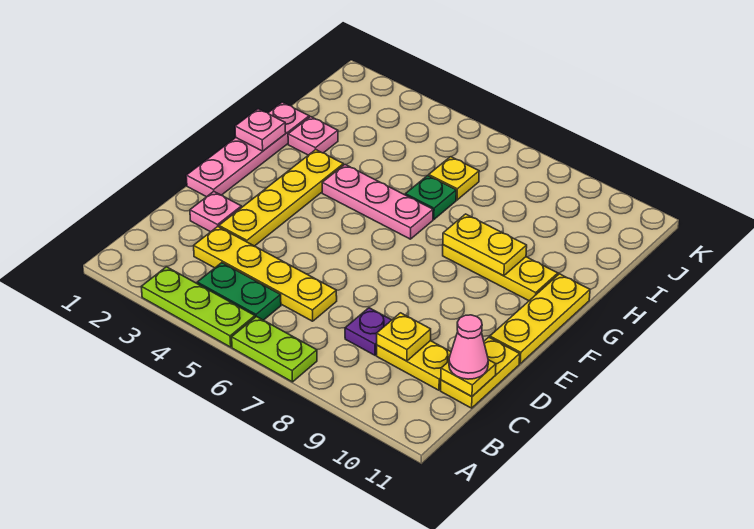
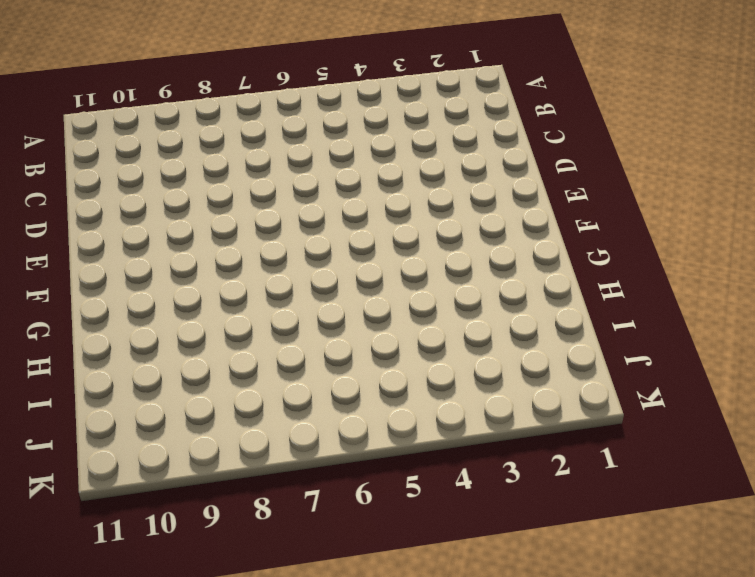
none -> lime plate A3:A5 level 1
none -> lime plate A6:A7 level 1
none -> green plate B4:B5 level 1

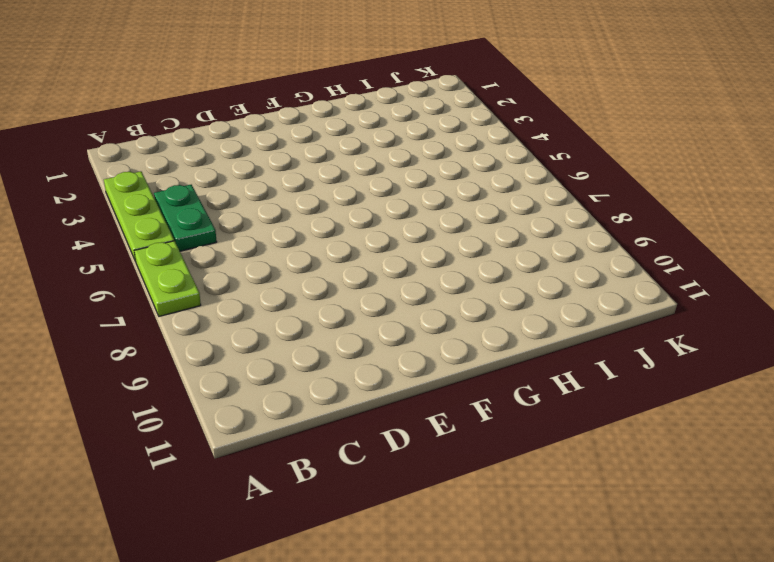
none -> yellow plate C3:C6 level 1
none -> purple plate C8 level 1
none -> yellow plate C9:C10 level 1

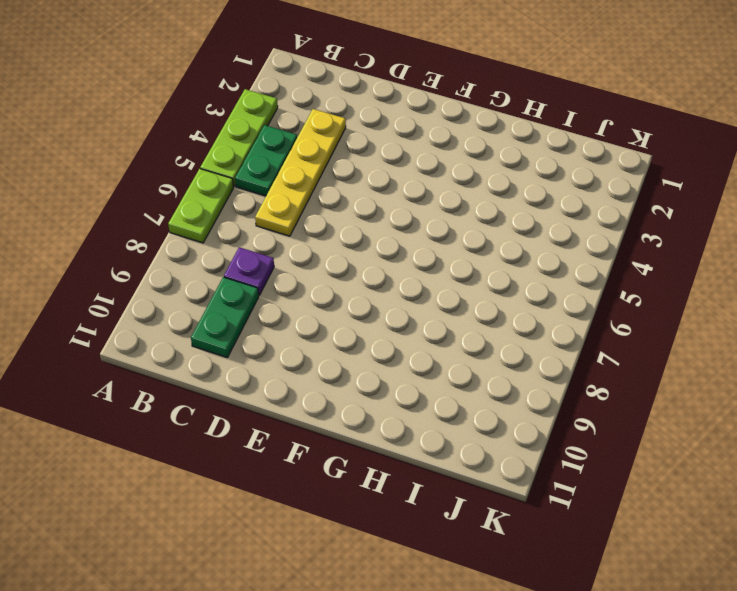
green plate C9:C10 level 1 -> yellow plate C9:C10 level 1
none -> yellow plate C11:D11 level 1
none -> pink plate D2 level 1
none -> yellow plate D3:G3 level 1

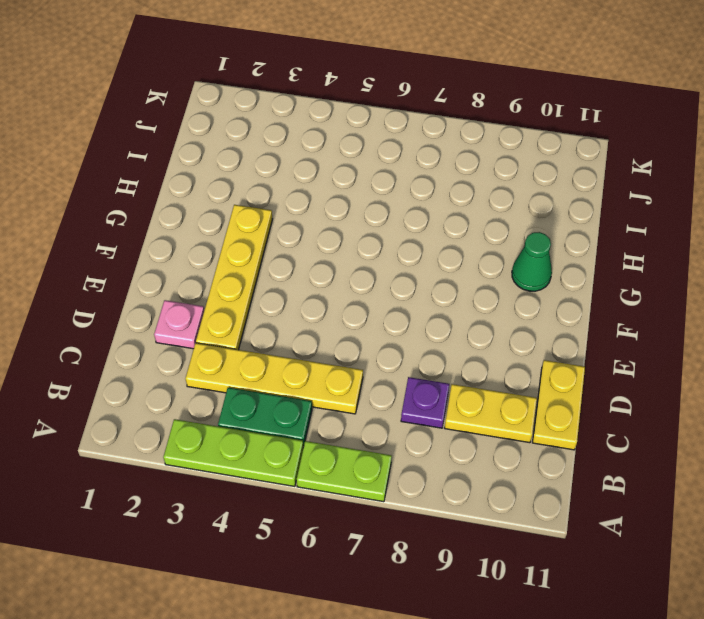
green cone G10 level 1 -> yellow plate G8:G10 level 1
none -> pink plate E1:H1 level 1
none -> yellow plate E11:G11 level 1
none -> pink plate G4:G6 level 1

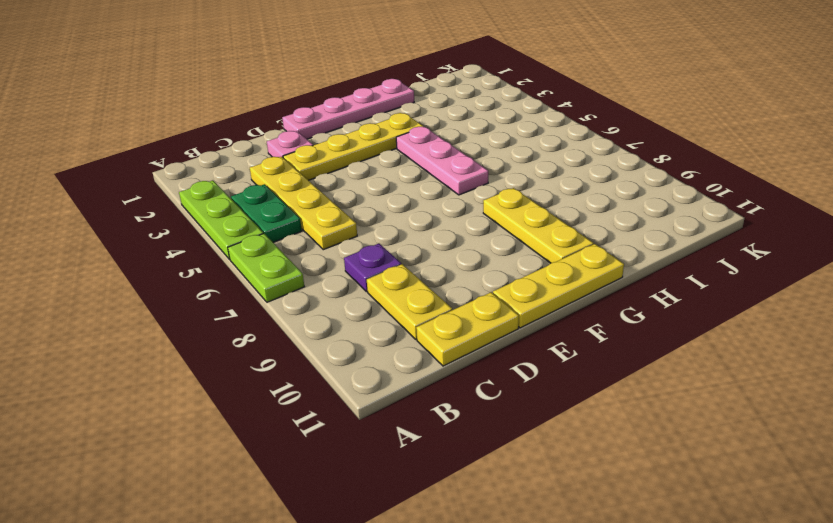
none -> pink plate H2 level 1
none -> green plate H6 level 1
none -> yellow plate I6 level 1

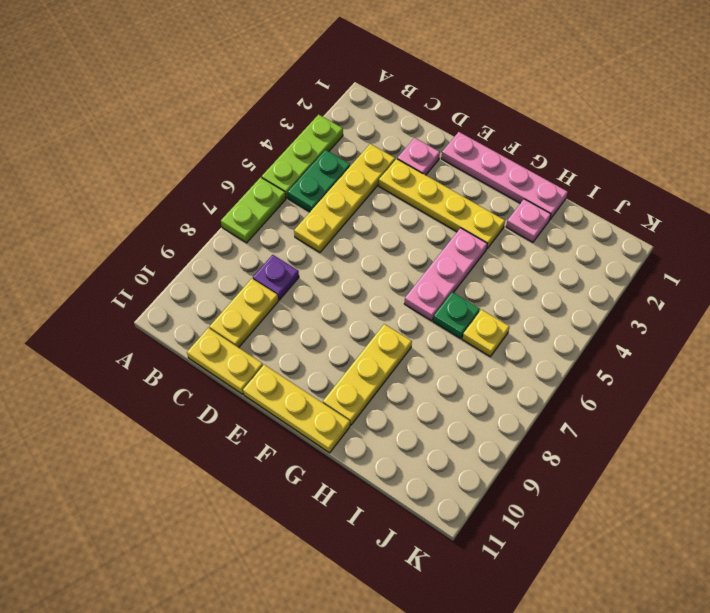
none -> yellow plate C9 level 2
none -> yellow plate C11 level 2
none -> pink plate G1 level 2

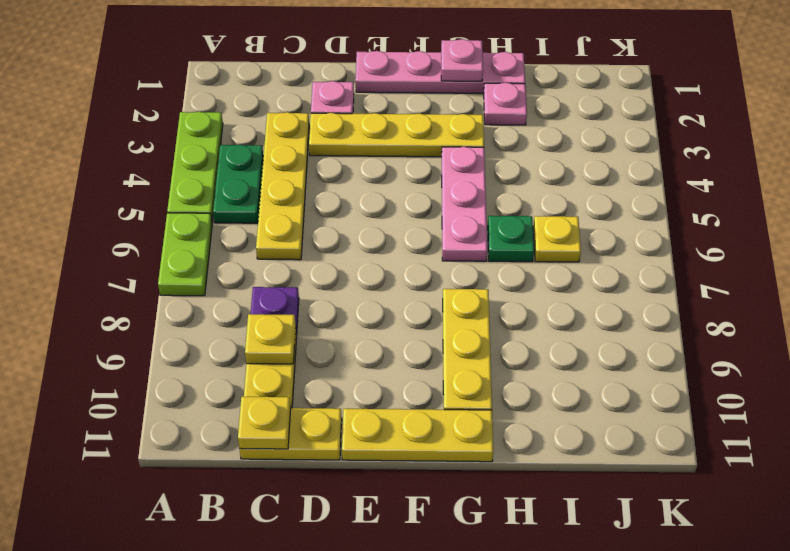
none -> yellow plate G8:G9 level 2
none -> pink cone C11 level 3

